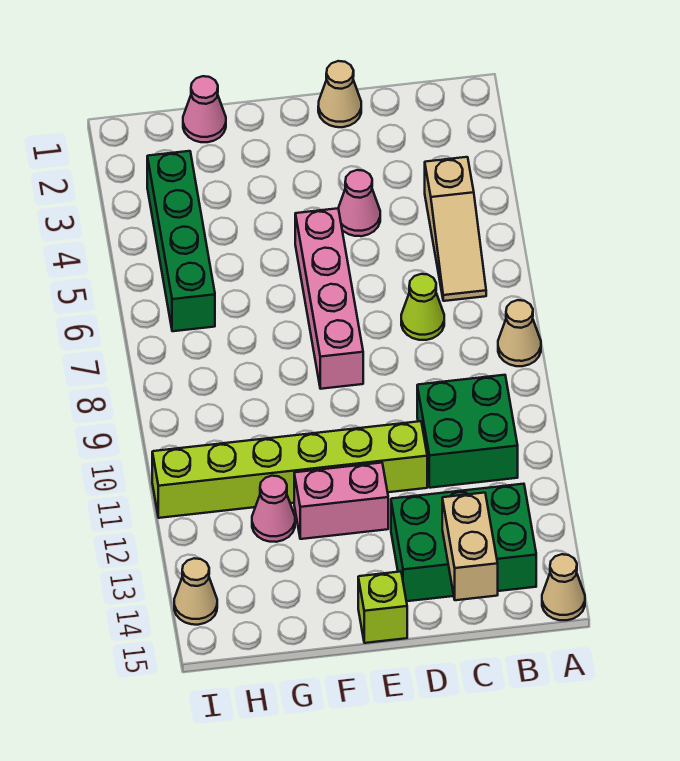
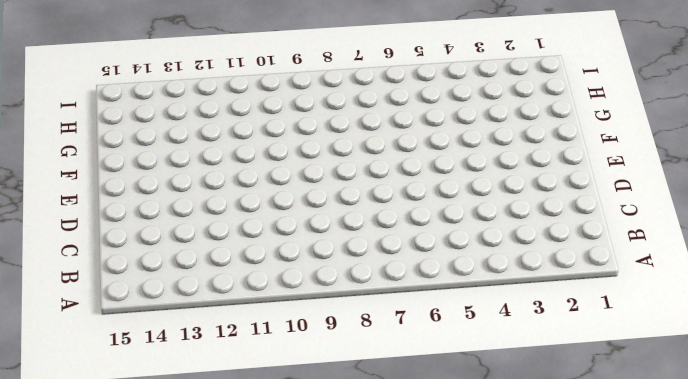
none -> tan cone A8 level 1
none -> tan cone A15 level 1
none -> tan slope B4:B6 level 1 top 4

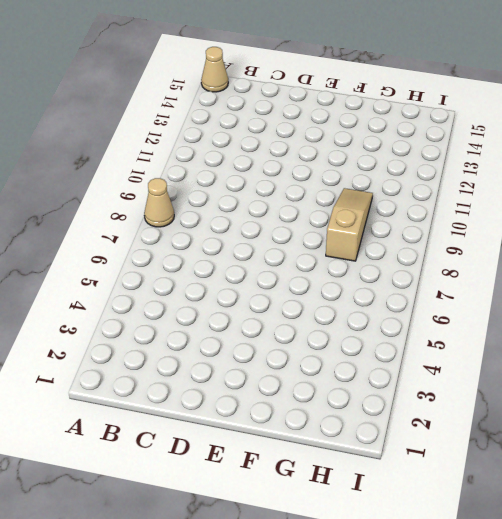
tan slope G8:G10 level 1 top 8 -> tan slope B4:B6 level 1 top 4
none -> green brick B10:C11 level 1
none -> green brick B13:D14 level 1
none -> lime cone C7 level 1

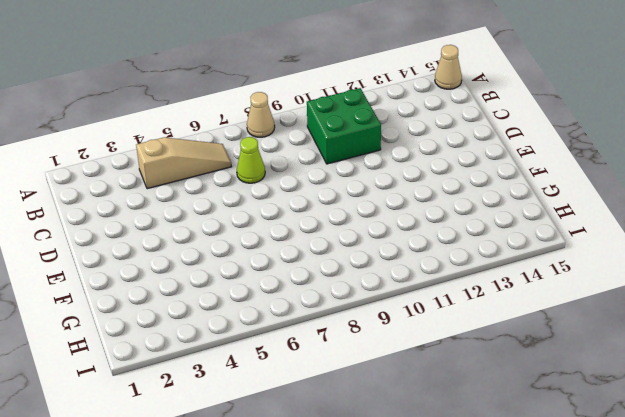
none -> green brick B13:D14 level 1
none -> tan cone D1 level 1
none -> pink cone D4 level 1

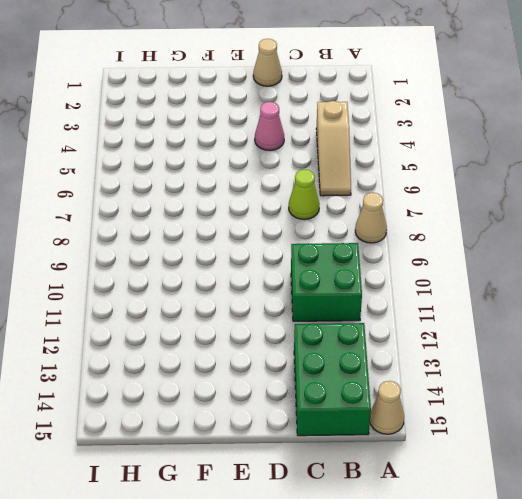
green brick B13:C15 level 1 -> green brick B13:D14 level 1
none -> lime brick D11:I11 level 1
none -> pink brick E5:E8 level 1
none -> pink brick E12:F12 level 1

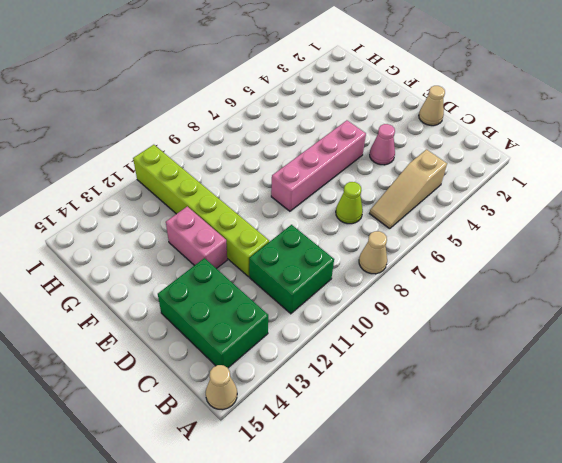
none -> lime brick E15 level 1
none -> pink cone G1 level 1
none -> pink cone G12 level 1

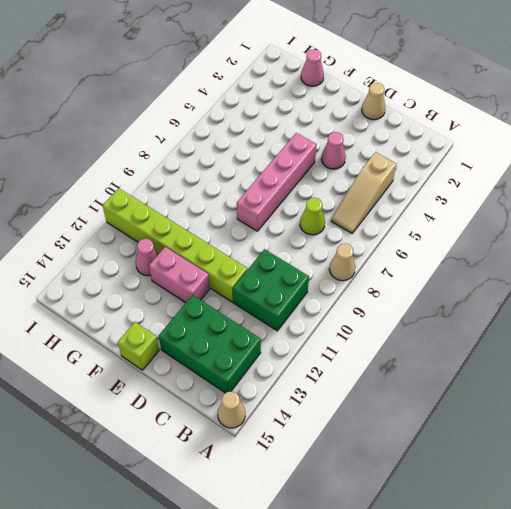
none -> green brick H3:H6 level 1
none -> tan cone I14 level 1
none -> tan brick C14:C15 level 2

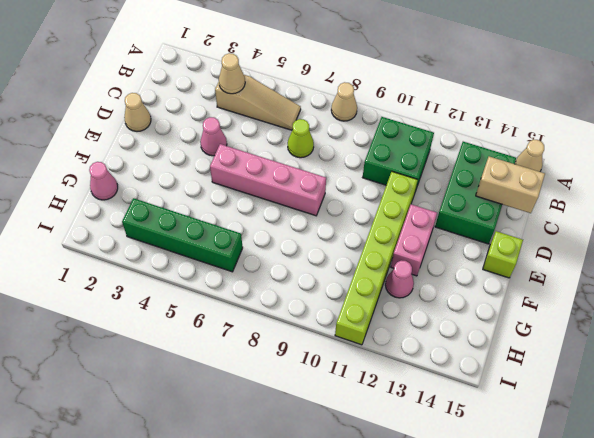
tan cone B4 level 2 -> tan cone I14 level 1

